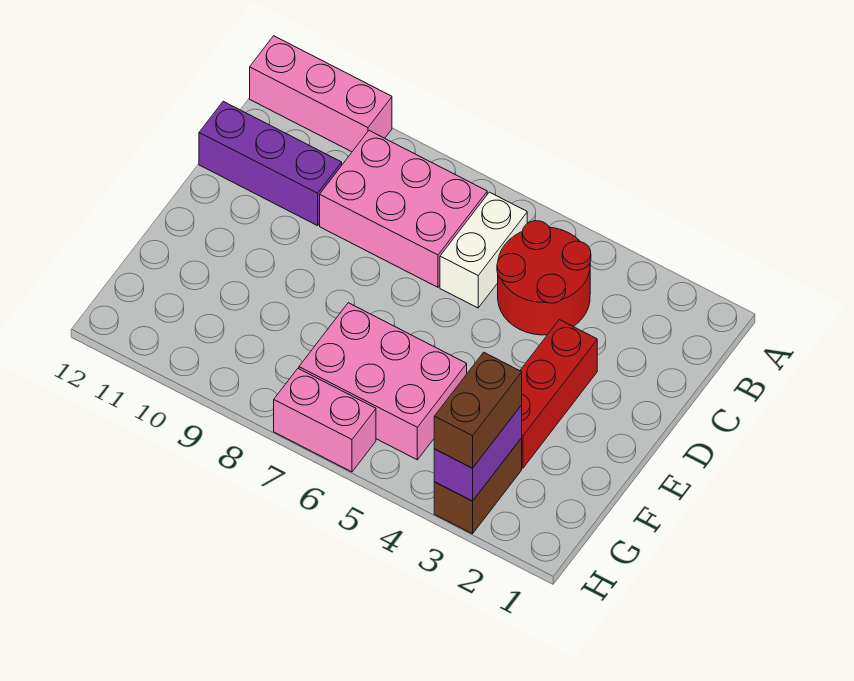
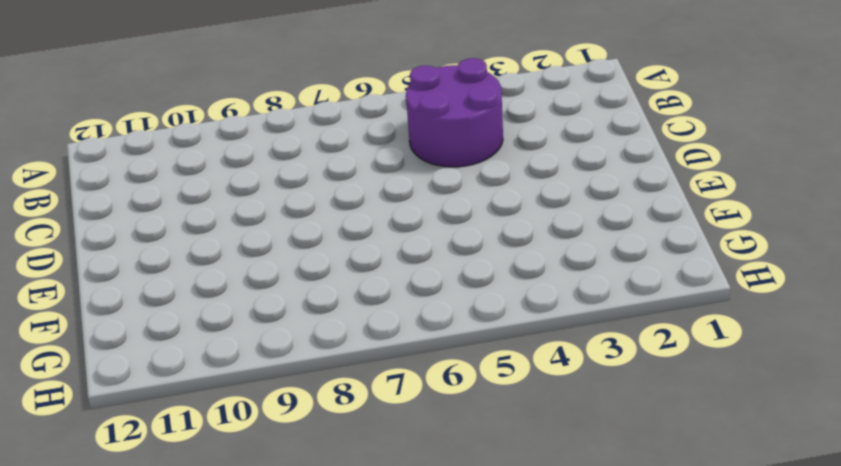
purple round brick B4:C5 level 1 -> red round brick B4:C5 level 1
none -> pink brick A10:A12 level 1
none -> white brick B6:C6 level 1

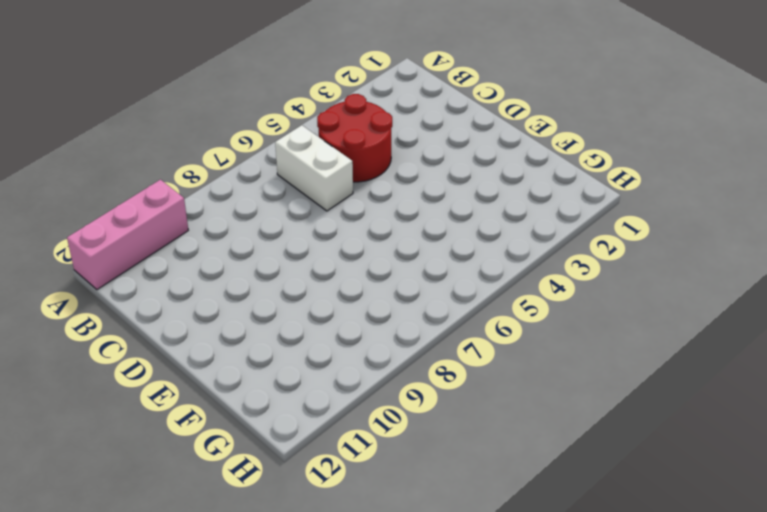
none -> pink brick B7:C9 level 1
none -> purple brick C10:C12 level 1

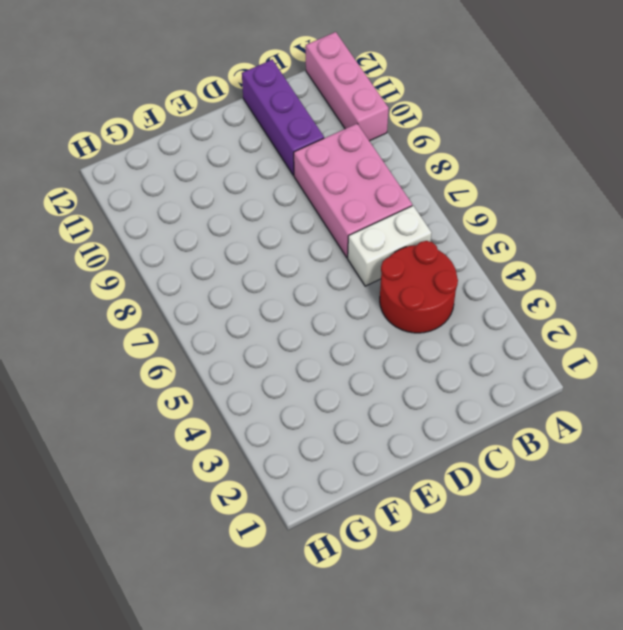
none -> red brick D3:F3 level 1
none -> pink brick F5:G7 level 1

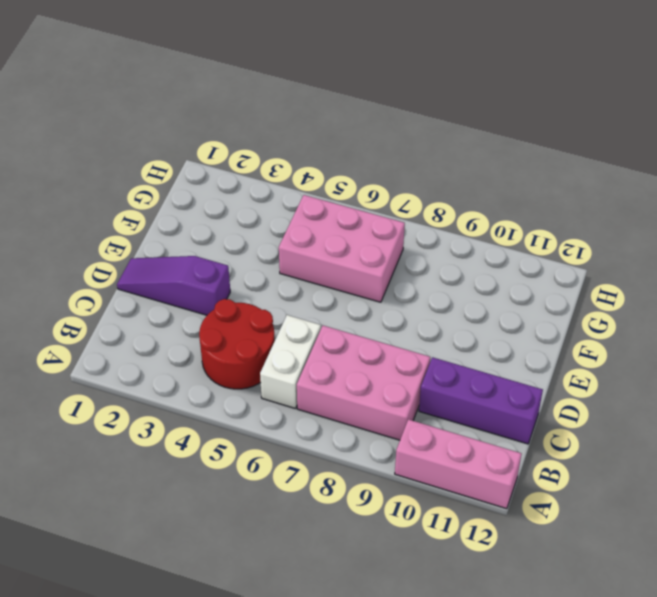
purple slope D1:D3 level 1 top 3 -> red brick D3:F3 level 1
none -> brown brick G3:H3 level 1
none -> pink brick H6:H7 level 1

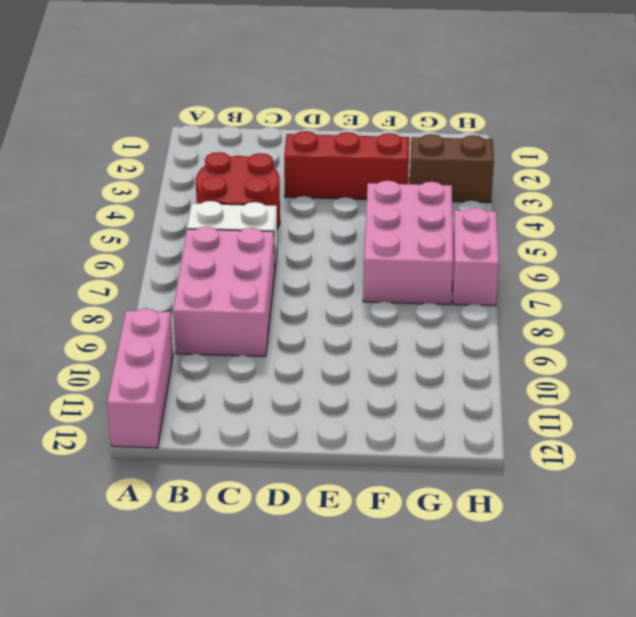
none -> purple brick C10:C12 level 1
none -> purple brick G3:H3 level 2

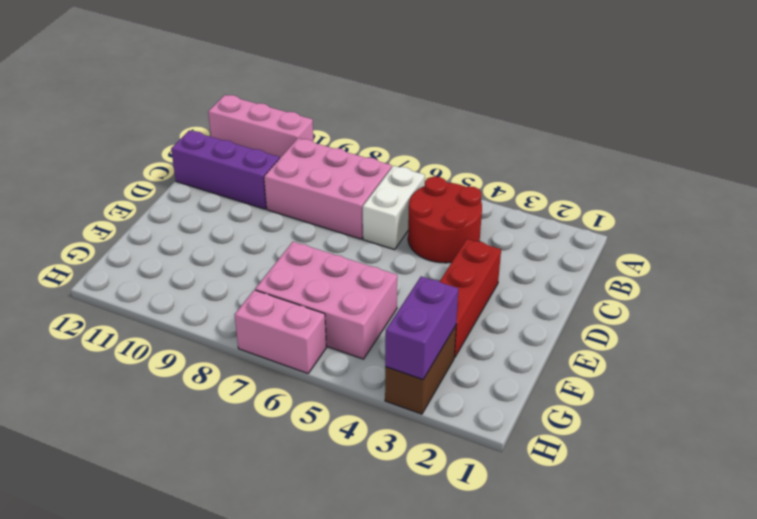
none -> brown brick G3:H3 level 3

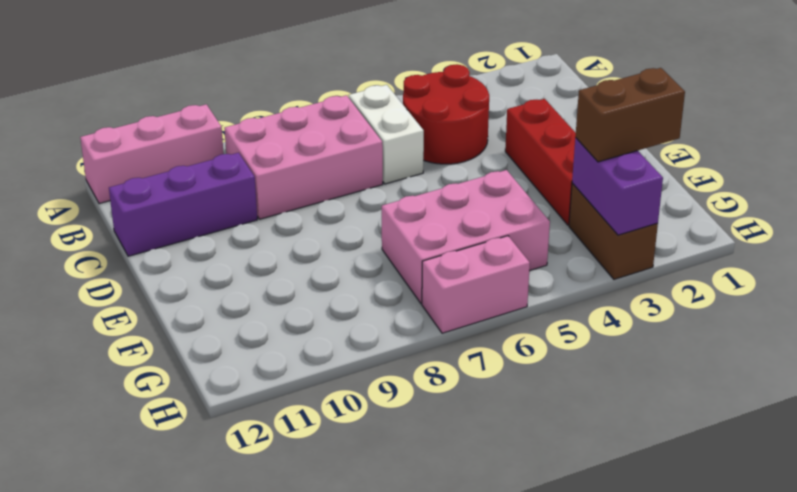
brown brick G2:G3 level 3 -> brown brick G3:H3 level 3

